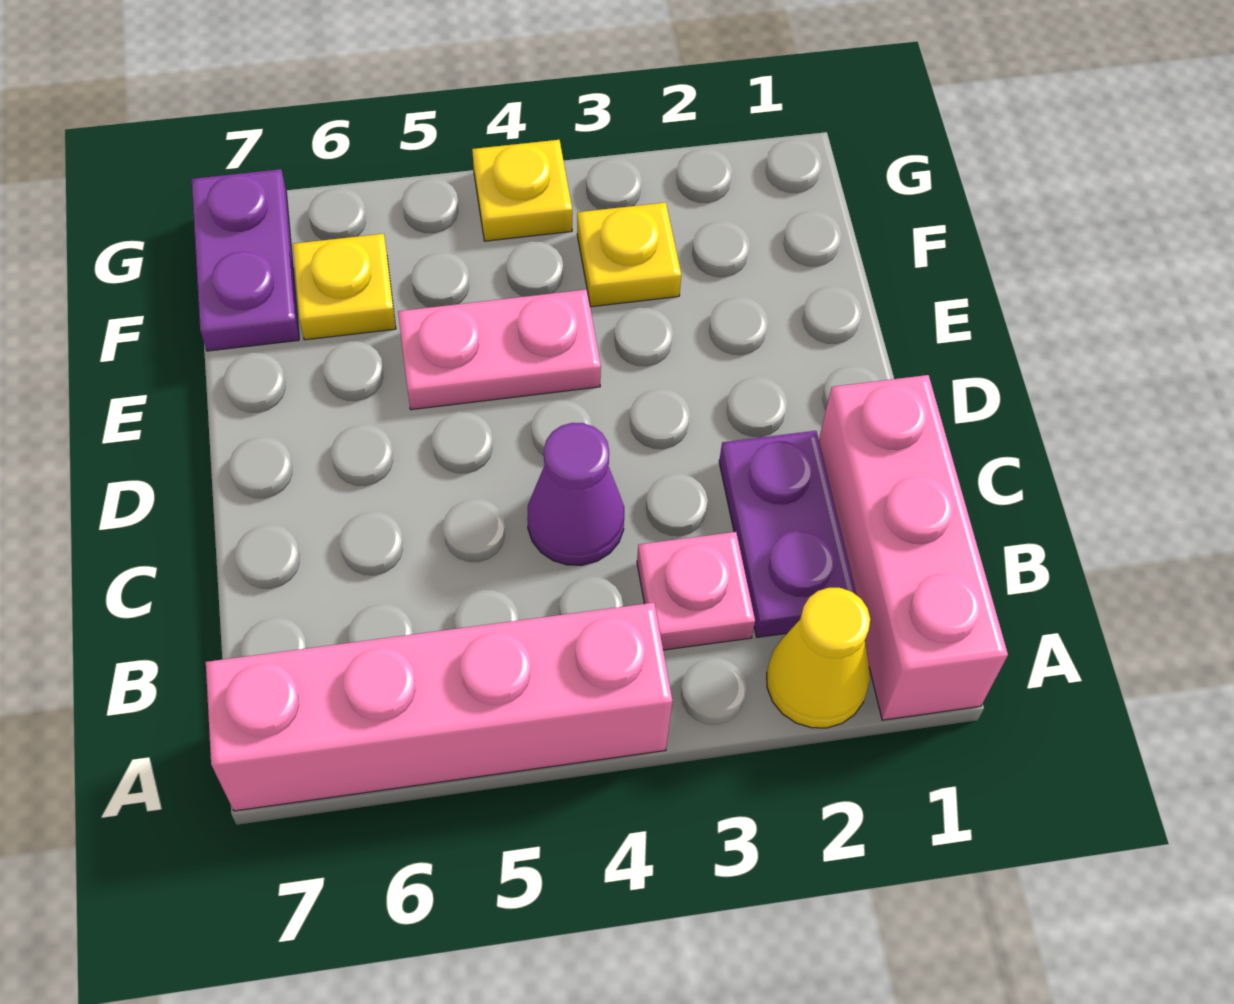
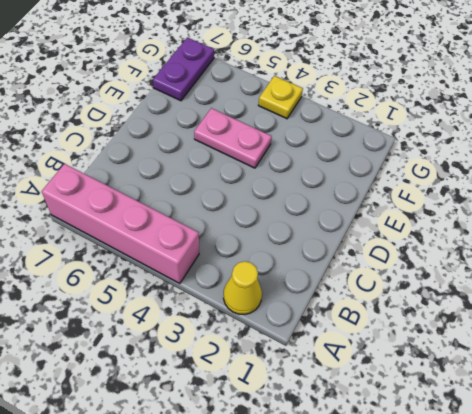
none -> pink brick A1:C1 level 1
none -> purple plate B2:C2 level 1

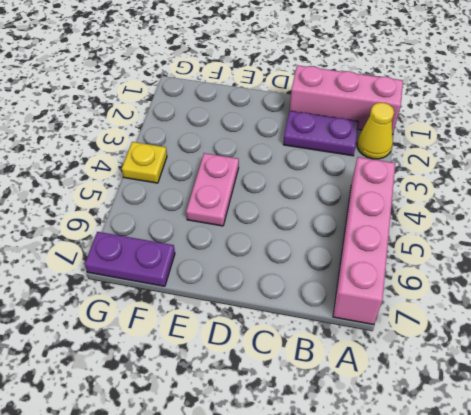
none -> pink plate B3 level 1
none -> purple cone C4 level 1

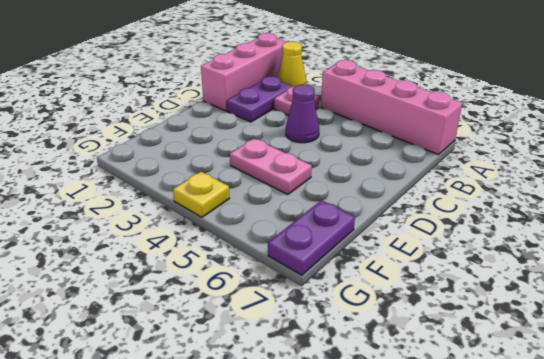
none -> yellow plate F3 level 1
none -> yellow plate F6 level 1

